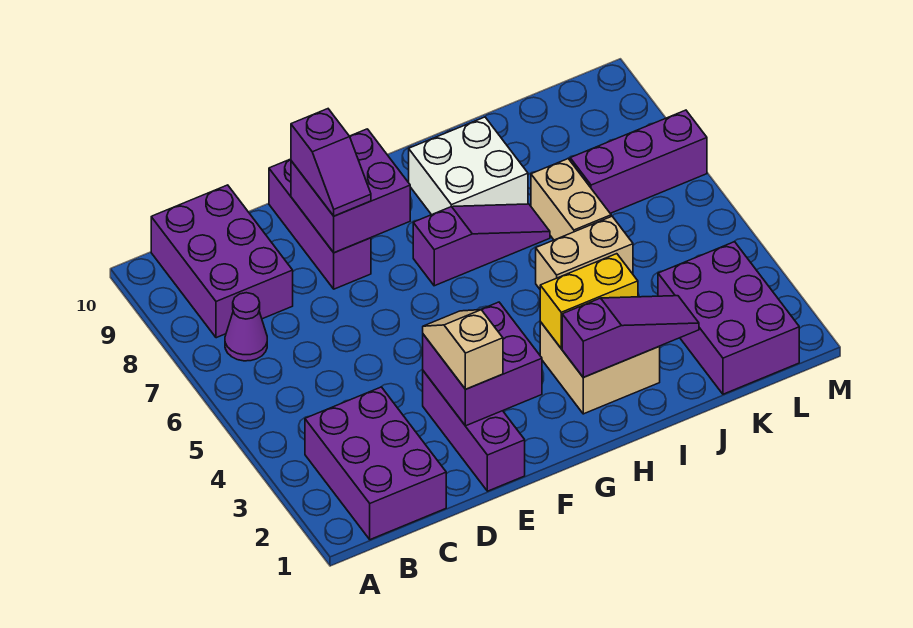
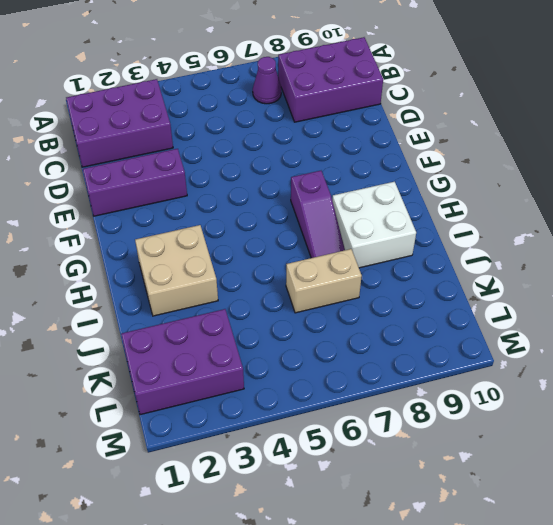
none -> purple brick E8:E10 level 1
none -> tan brick I5:J5 level 1
none -> purple brick K7:M7 level 1

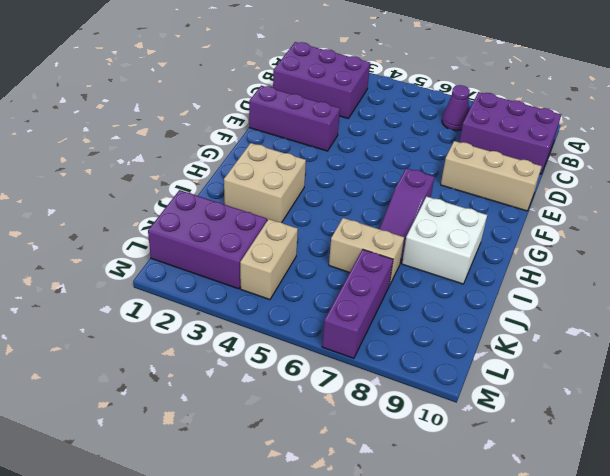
tan brick E8:E10 level 1 -> purple brick E8:E10 level 1
tan brick K4:L4 level 1 -> tan brick I5:J5 level 1
none -> purple brick E2:F3 level 2
none -> purple brick E8:F9 level 2
none -> purple slope H2:J2 level 2 top H

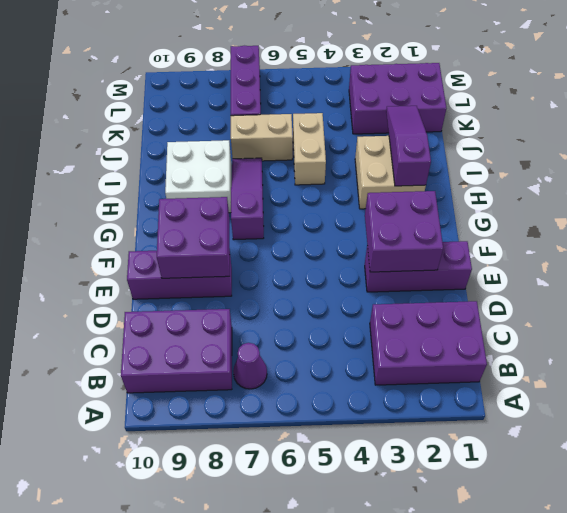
none -> yellow brick H3:I3 level 2
none -> tan slope E2:E3 level 3 top 2
none -> purple slope E8:E9 level 3 top 9

